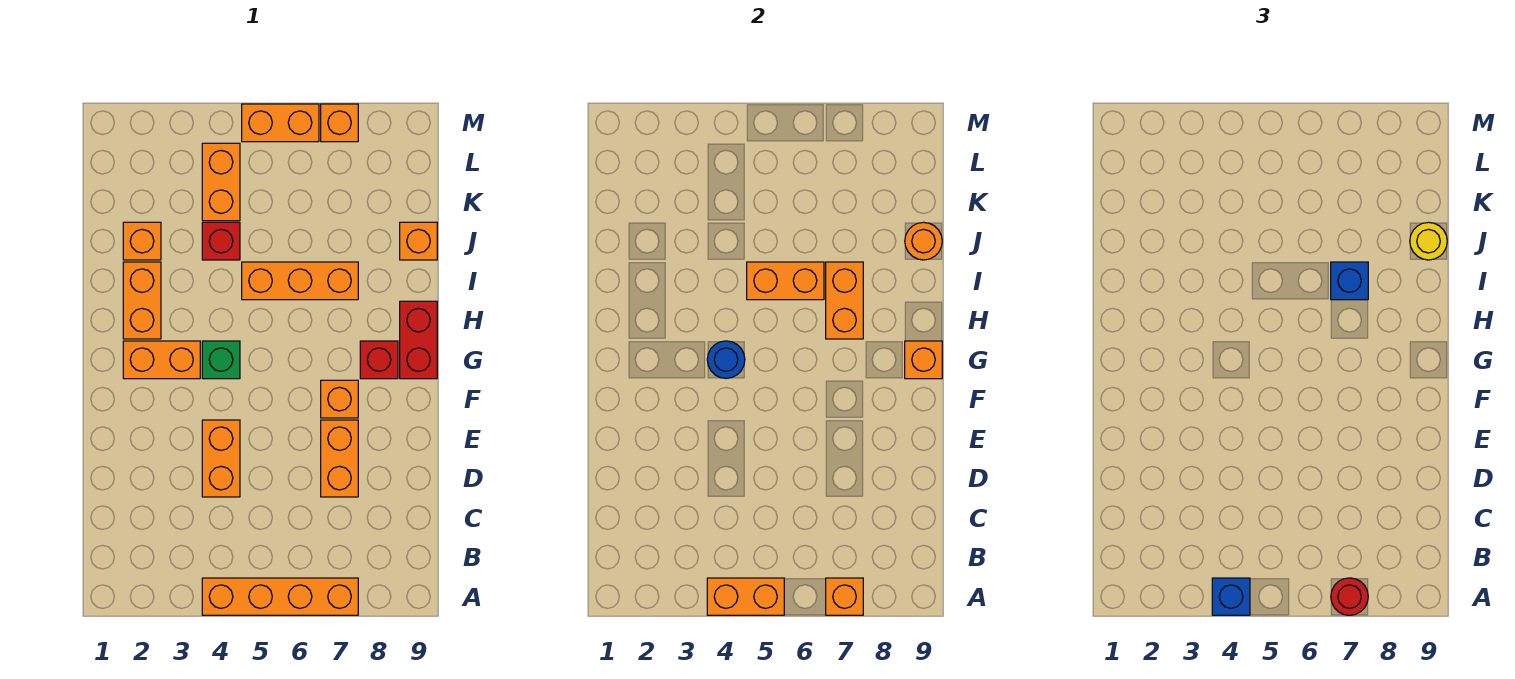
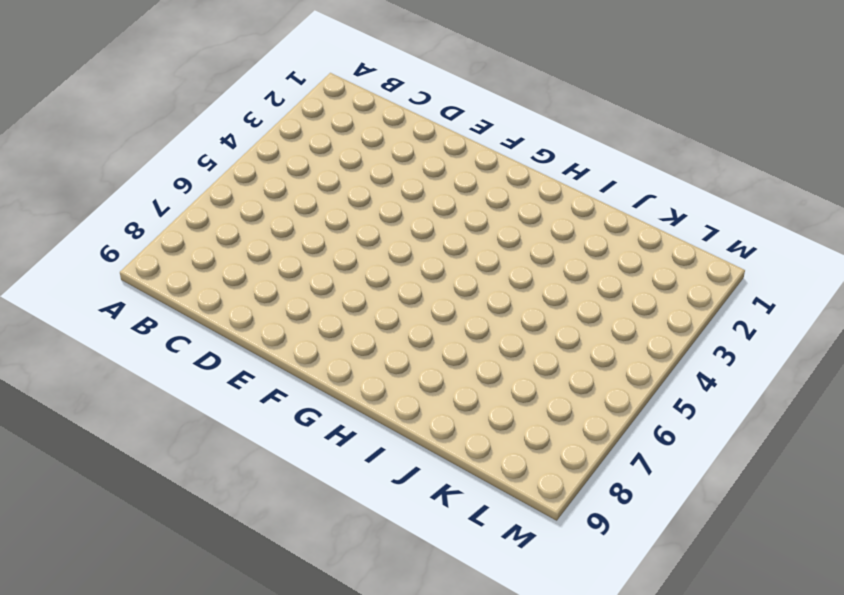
none -> orange brick A4:A7 level 1
none -> orange brick D4:E4 level 1
none -> orange brick D7:E7 level 1

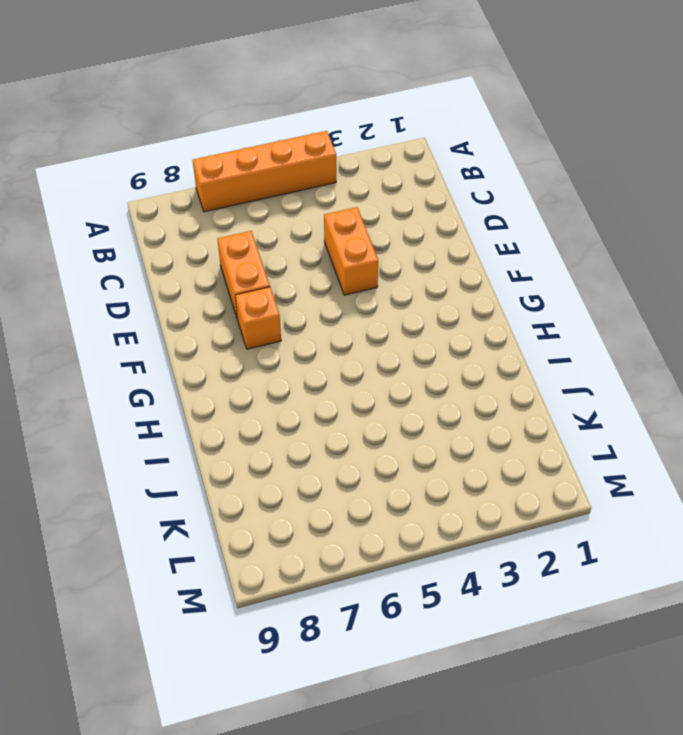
none -> orange brick G2:G3 level 1
none -> green brick G4 level 1
none -> red brick G8 level 1

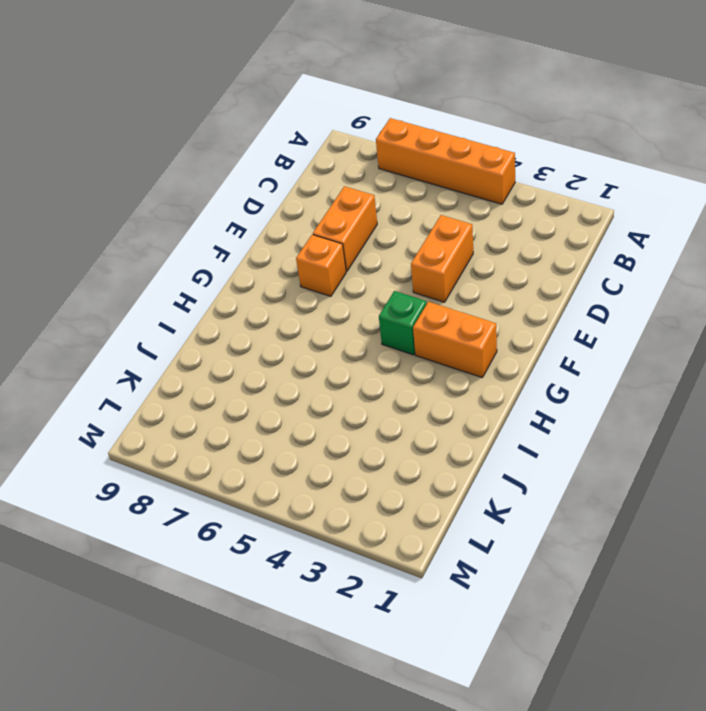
none -> red brick G8 level 1
none -> red brick G9:H9 level 1
none -> orange brick H2:I2 level 1

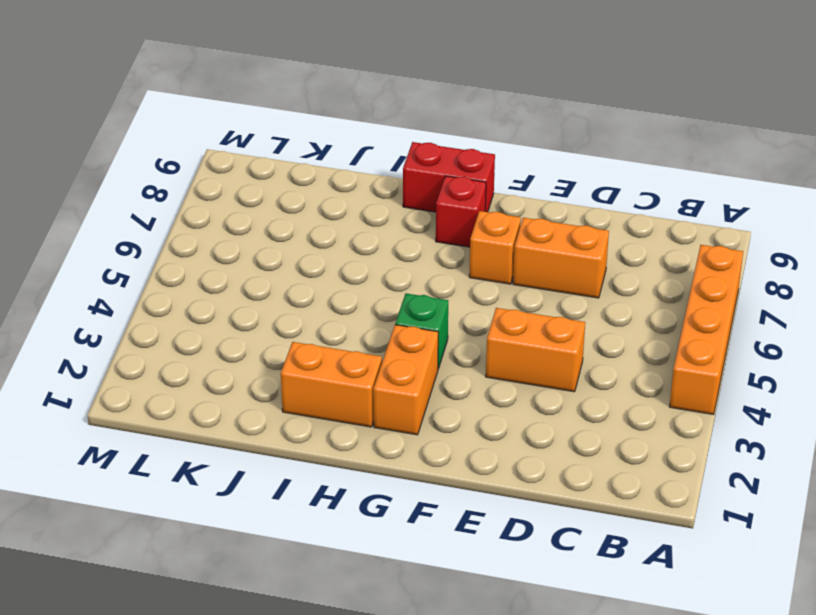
none -> orange brick I5:I7 level 1
none -> orange brick J2 level 1
none -> red brick J4 level 1

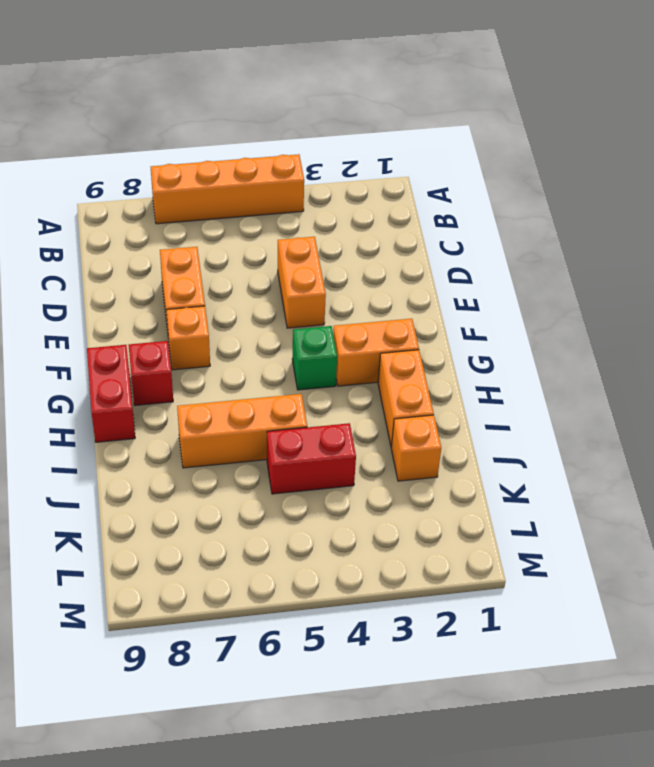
red brick J4:J5 level 1 -> red brick J4 level 1
none -> orange brick J9 level 1
none -> orange brick K4:L4 level 1
none -> orange brick M5:M6 level 1

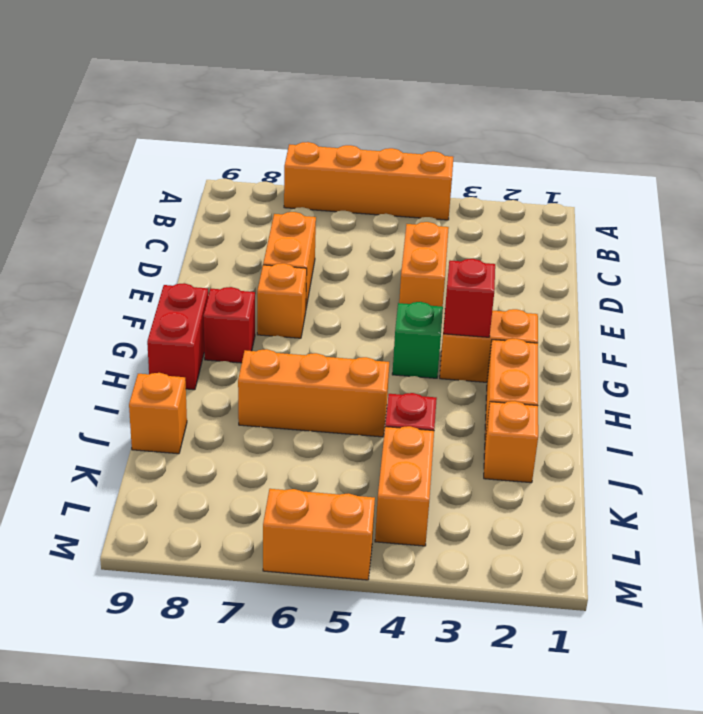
red brick G3 level 2 -> none
none -> orange brick M7 level 1
none -> orange brick A4:A5 level 2
none -> orange brick A7 level 2

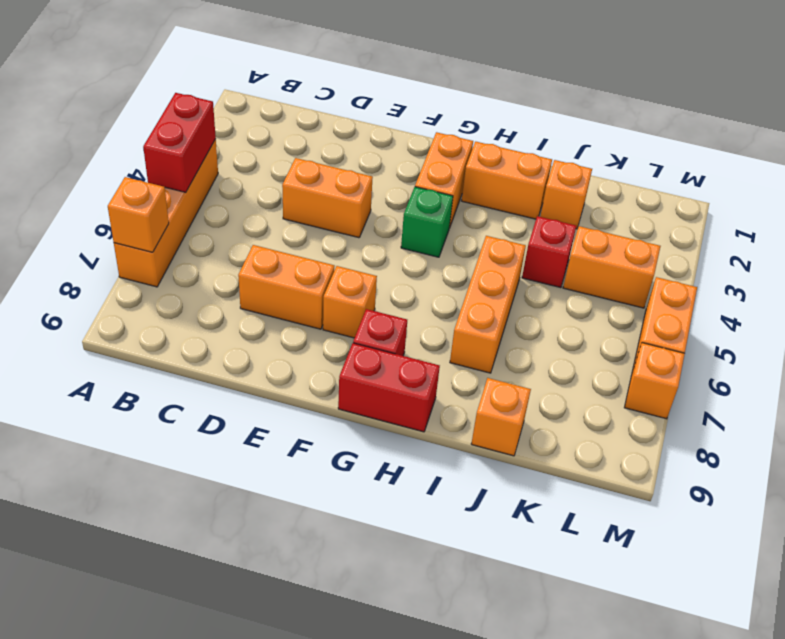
red brick A4:A5 level 2 -> orange brick A4:A5 level 2
none -> blue round brick G4 level 2
none -> orange brick G9 level 2
none -> orange brick H7:I7 level 2

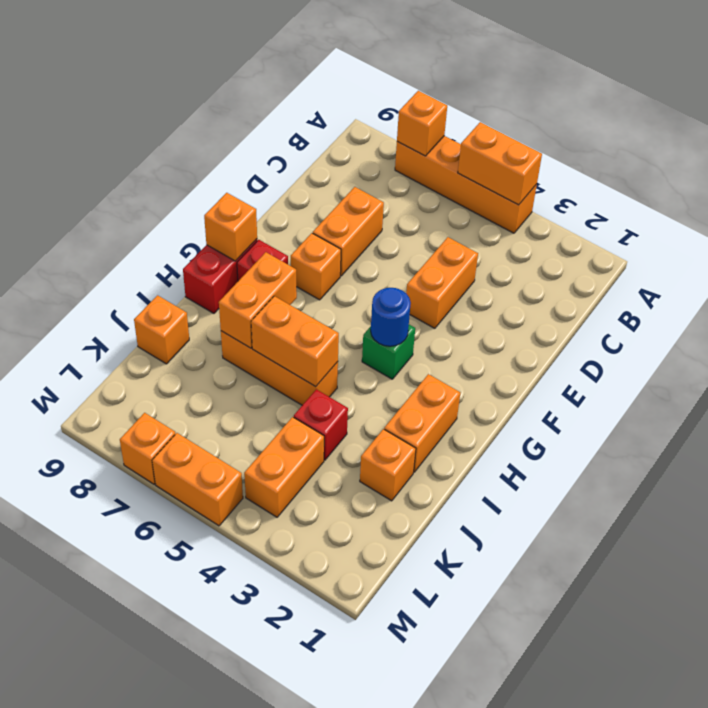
none -> orange brick G2:G3 level 1
none -> orange round brick J9 level 2
none -> blue brick A4 level 3

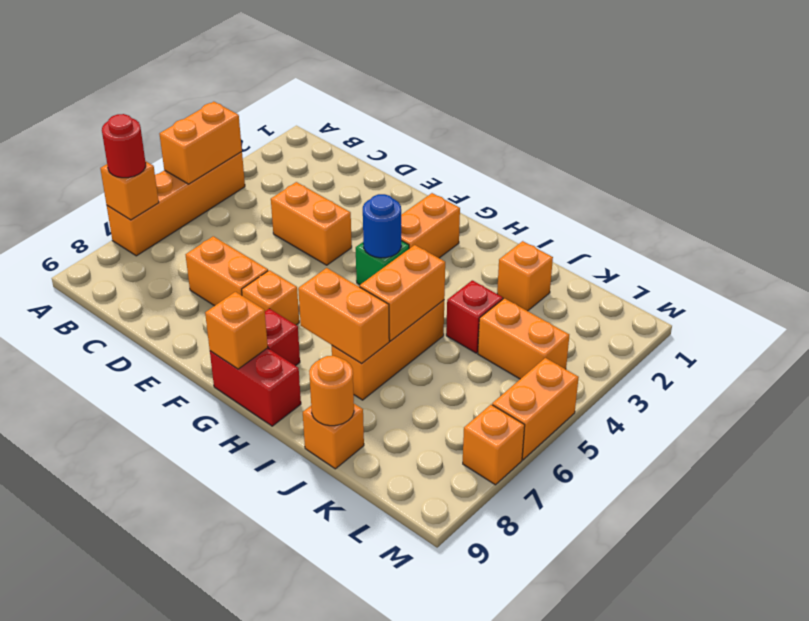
none -> orange brick H2:I2 level 1
none -> blue brick A4 level 3
none -> blue brick I7 level 3

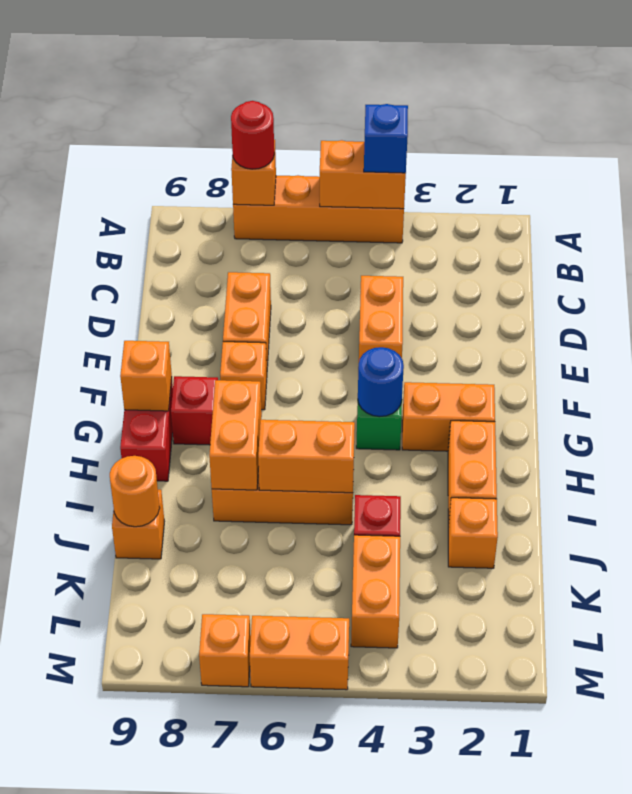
none -> blue brick I7 level 3
none -> yellow round brick J9 level 3

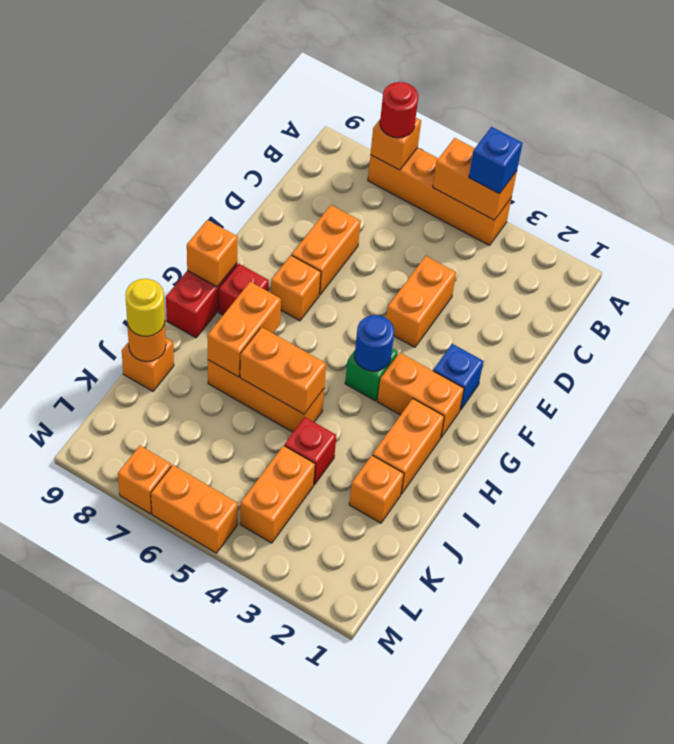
blue brick F2 level 1 -> blue brick I7 level 3

